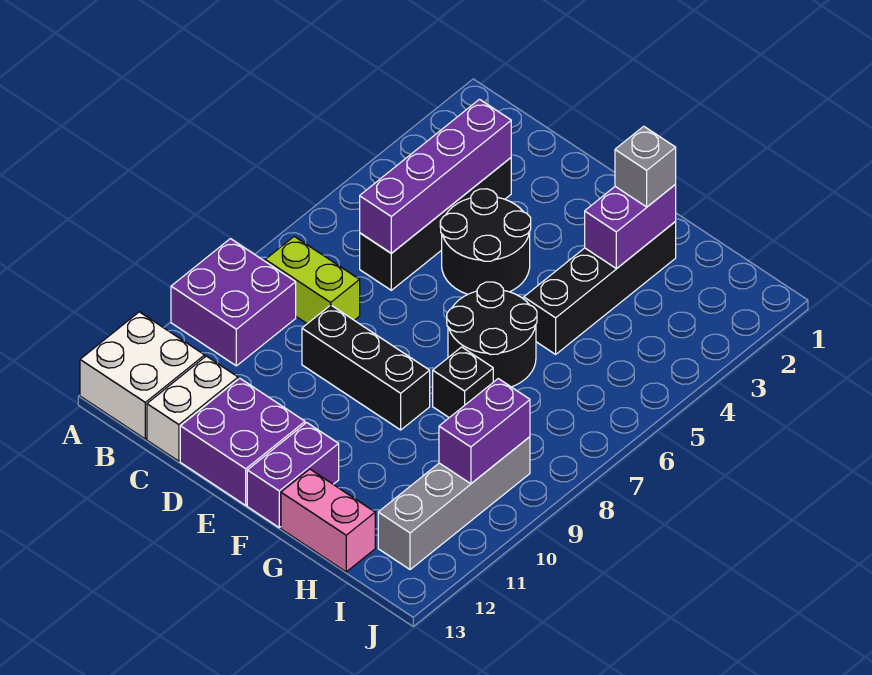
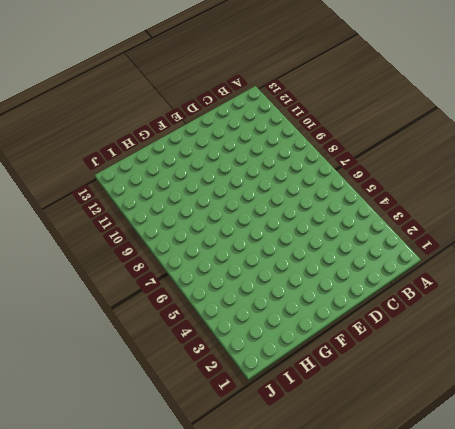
none -> purple brick A9:B10 level 1
none -> white brick A12:B13 level 1
none -> lime brick B8:C8 level 1

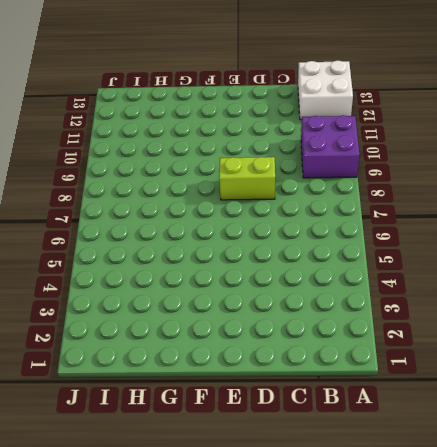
lime brick D8:E8 level 1 -> lime brick B8:C8 level 1
none -> black brick C3:C6 level 1
none -> white brick C12:C13 level 1
none -> black round brick D4:E5 level 1

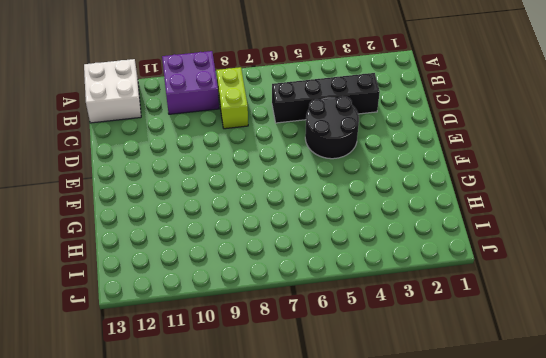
none -> white brick C12:C13 level 1
none -> black brick D9:F9 level 1
none -> purple brick D12:E13 level 1

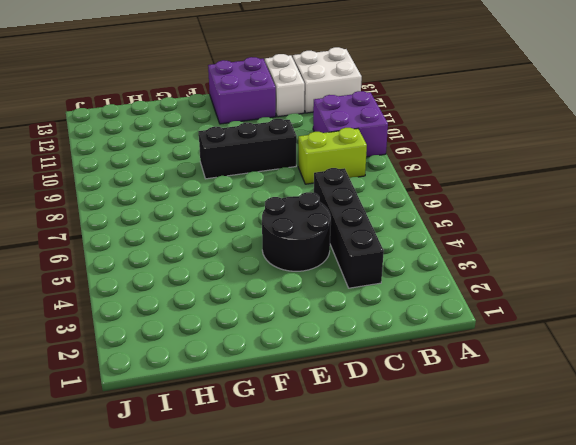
none -> black round brick F6:G7 level 1
none -> purple brick F12:F13 level 1
none -> black brick G2:G5 level 1

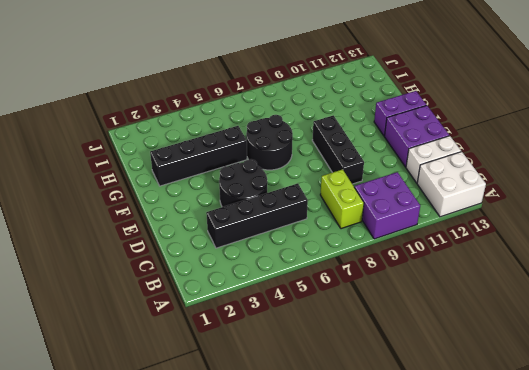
none -> black brick G8 level 1
none -> pink brick G13:H13 level 1
none -> grey brick I9:I12 level 1

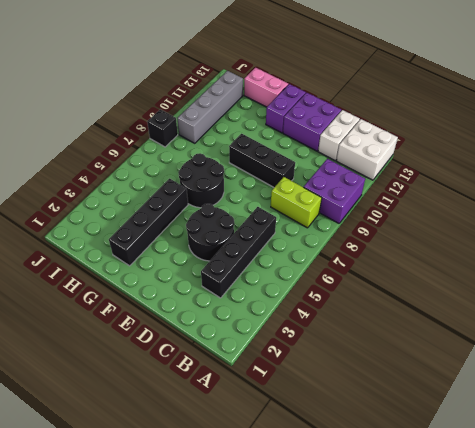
black brick J8 level 1 -> black brick G8 level 1
none -> purple brick C3:C6 level 2
none -> purple brick G2:G3 level 2
none -> purple brick I9:I10 level 2

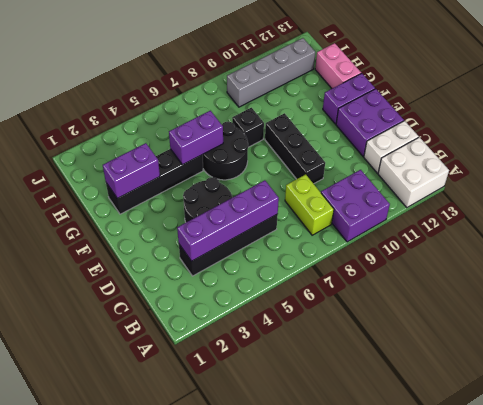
purple brick G5:G6 level 2 -> purple brick I9:I10 level 2
none -> grey brick G2 level 3

